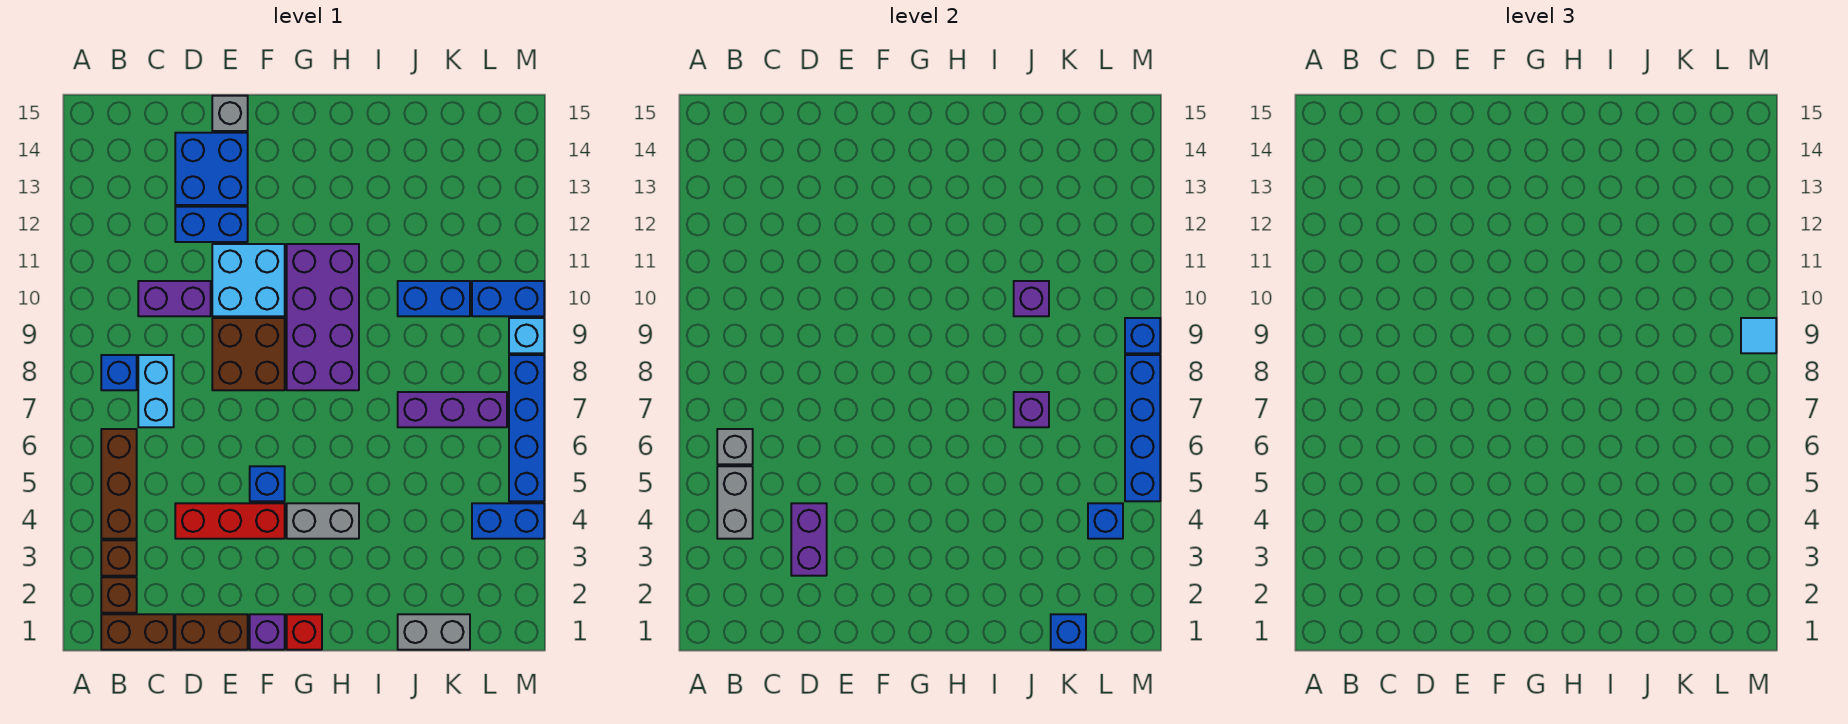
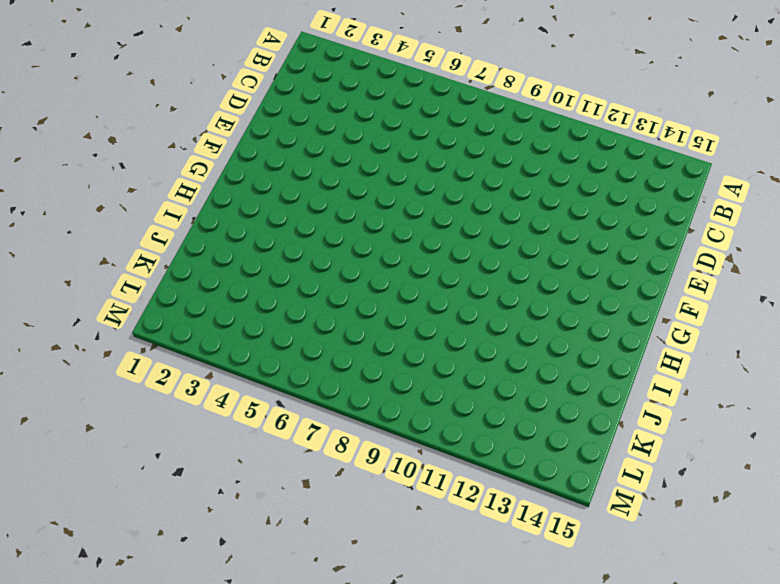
none -> brown brick B1:C1 level 1
none -> brown brick B2 level 1
none -> brown brick B3 level 1
none -> brown brick B4:B6 level 1

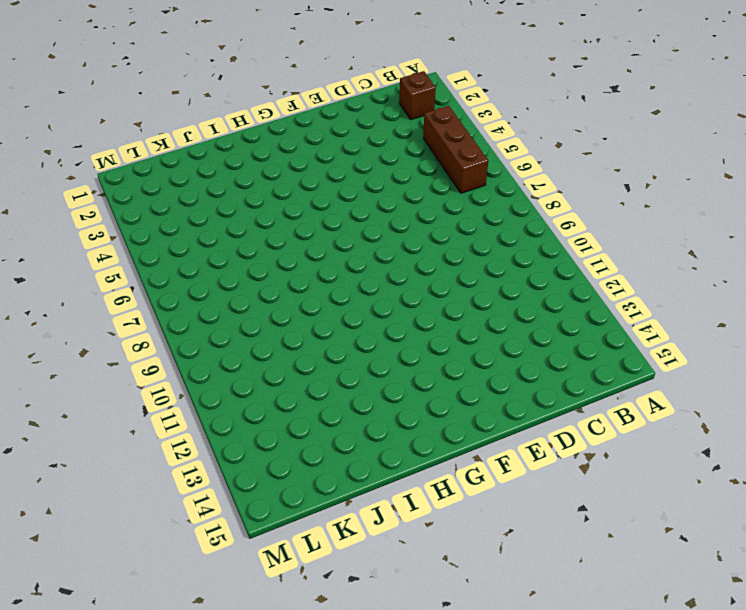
none -> brown brick B1:C1 level 1
none -> brown brick B3 level 1
none -> blue brick B8 level 1
none -> cyan brick C7:C8 level 1

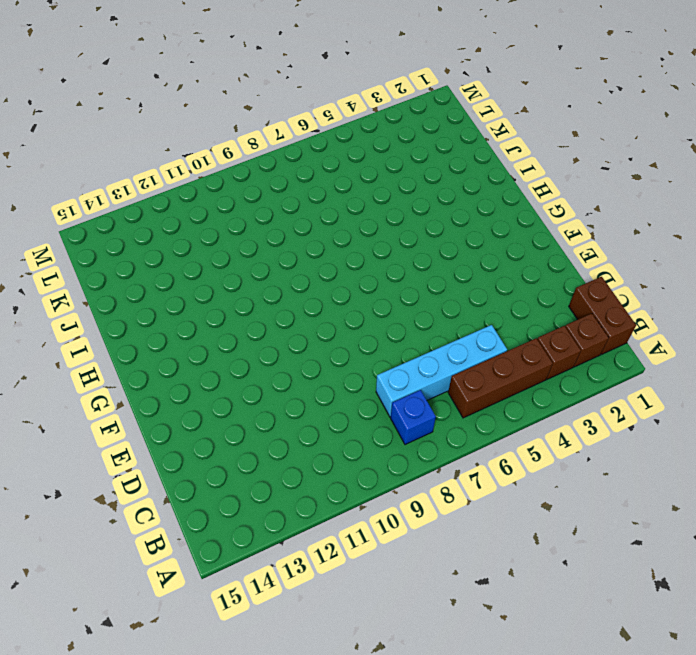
cyan brick C5:C8 level 1 -> cyan brick C7:C8 level 1
none -> purple brick C10:D10 level 1
none -> brown brick D1:E1 level 1
none -> red brick D4:F4 level 1
none -> blue brick D12:E12 level 1

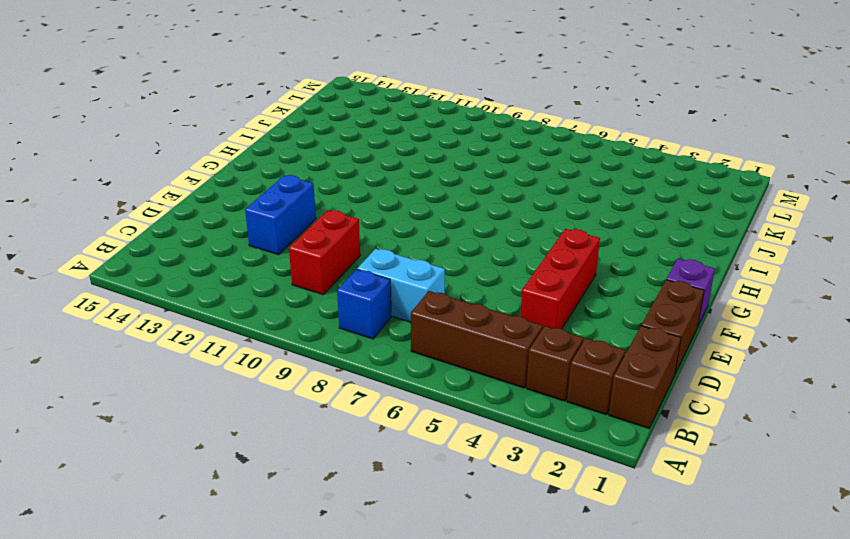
red brick C10:D10 level 1 -> purple brick C10:D10 level 1
none -> blue brick D13:E14 level 1
none -> brown brick E8:F9 level 1
none -> cyan brick E10:F11 level 1
none -> grey brick E15 level 1

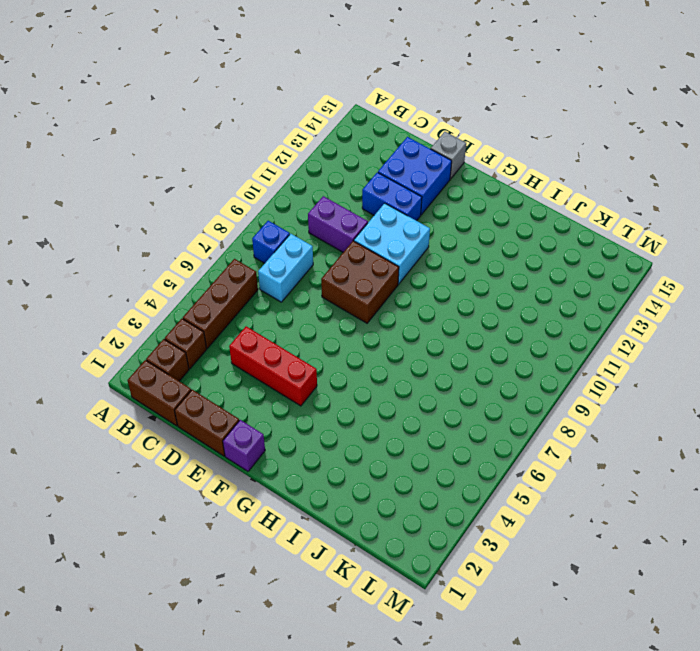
none -> blue brick F5 level 1
none -> red brick G1 level 1
none -> grey brick G4:H4 level 1
none -> purple brick G8:H11 level 1

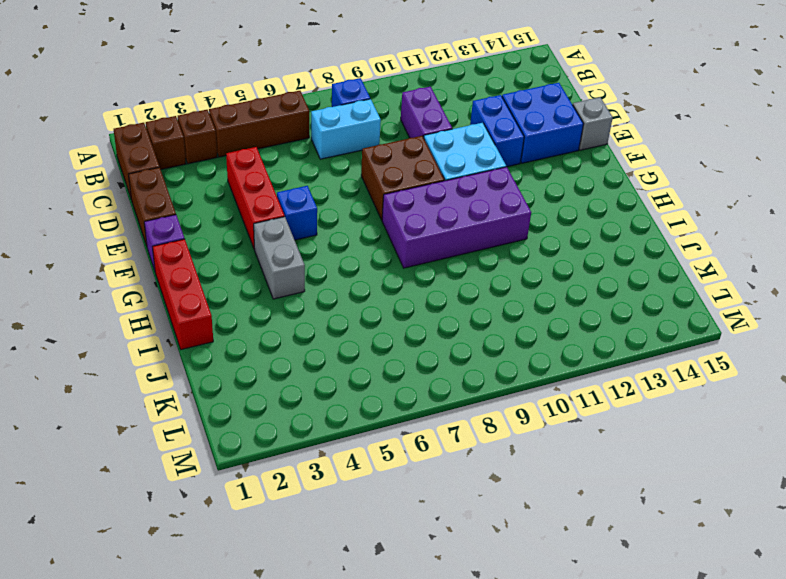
red brick G1:I1 level 1 -> red brick G1 level 1
none -> grey brick J1:K1 level 1
none -> purple brick J7:L7 level 1
none -> blue brick J10:K10 level 1
none -> blue brick L4:M4 level 1

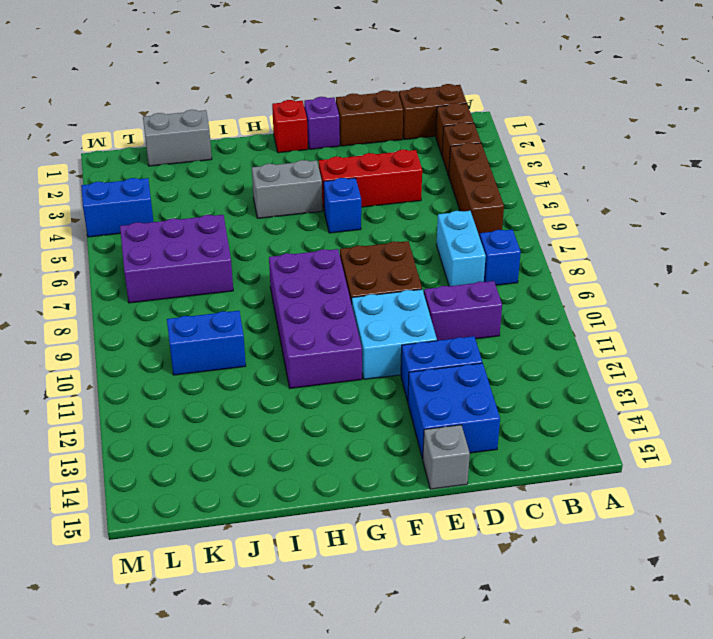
purple brick J6:L7 level 1 -> purple brick J7:L7 level 1
none -> blue brick L10:M10 level 1
none -> blue brick M5:M8 level 1
none -> cyan brick M9 level 1
none -> grey brick B4:B5 level 2

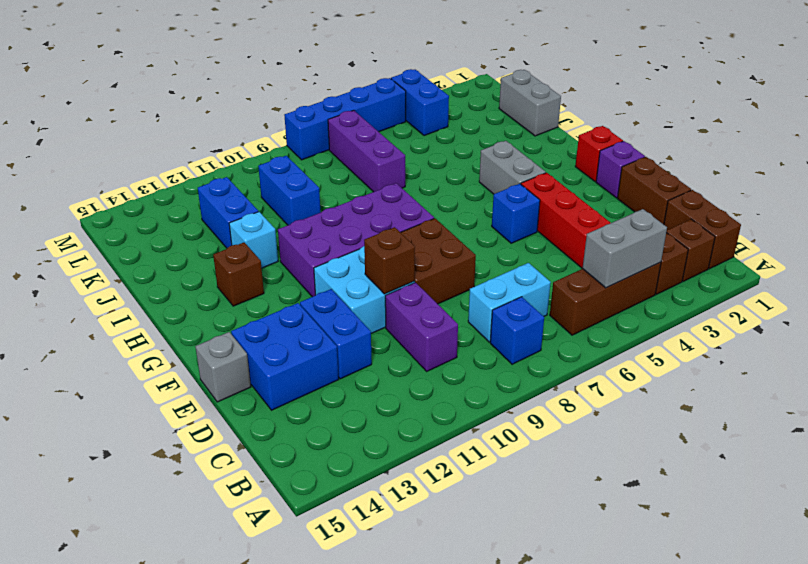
brown brick E10 level 2 -> none
brown brick H13 level 1 -> none
cyan brick I12 level 1 -> cyan brick M9 level 1
blue brick J12:K12 level 1 -> blue brick L10:M10 level 1
none -> grey brick B6 level 2
none -> purple brick D3:D4 level 2
none -> purple brick J7 level 2
none -> purple brick J10 level 2

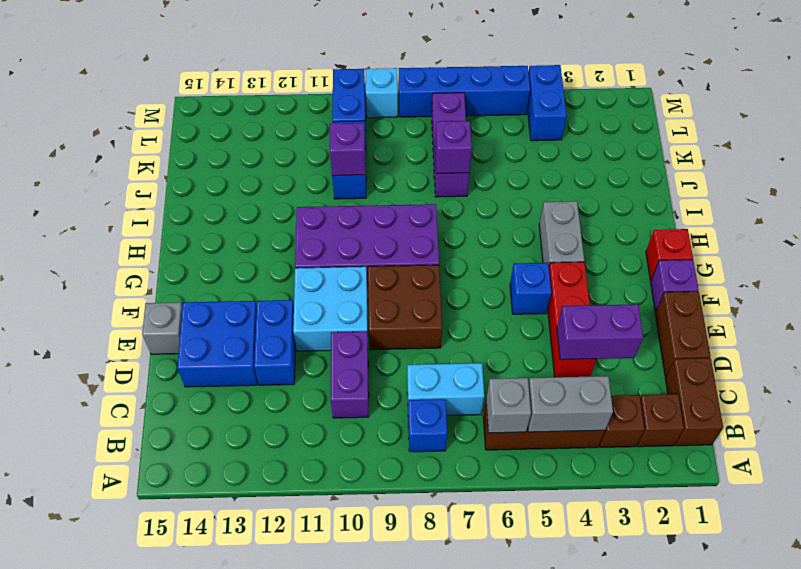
none -> grey brick J1:K1 level 1
none -> blue brick K1 level 2
none -> blue brick L4 level 2
none -> blue brick M5:M8 level 2

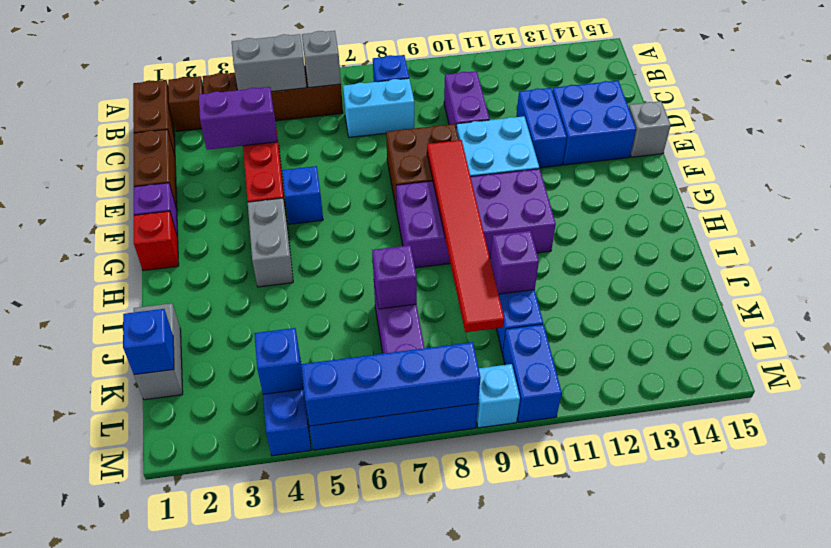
red tile F9:K9 level 2 -> none
none -> blue brick M9 level 2
none -> cyan tile M9 level 3

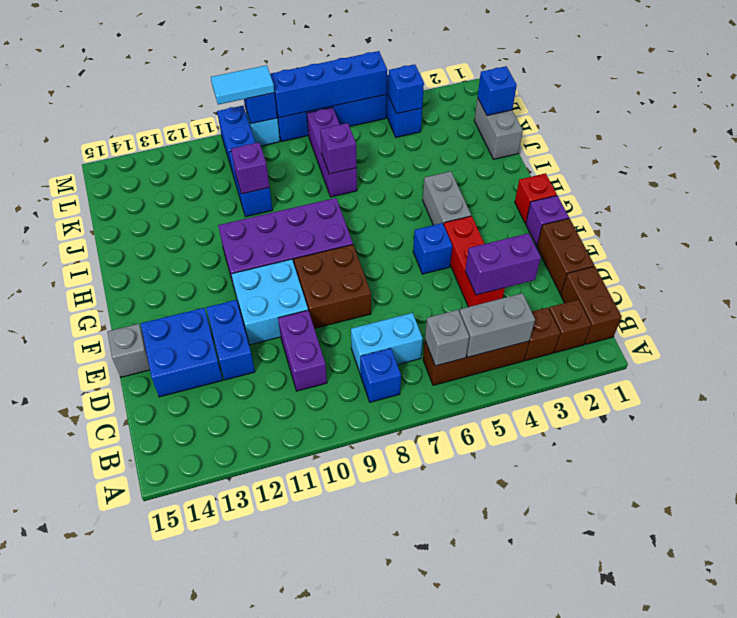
cyan tile M9:M10 level 3 -> cyan tile M9 level 3

